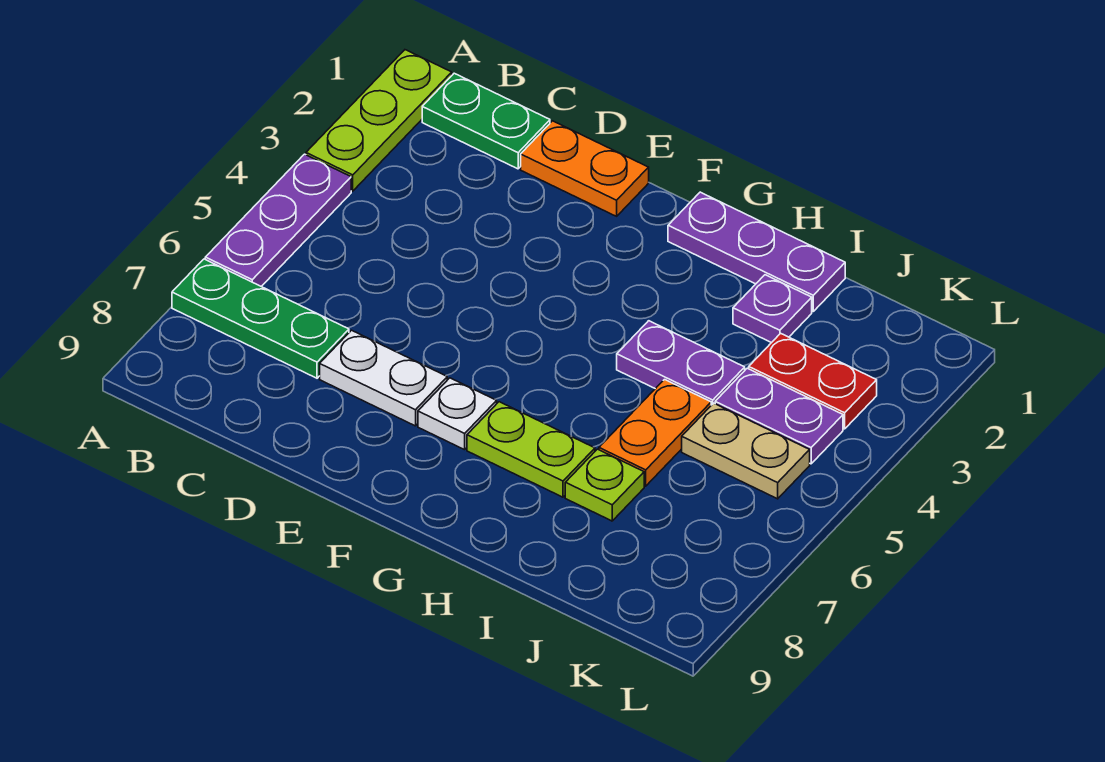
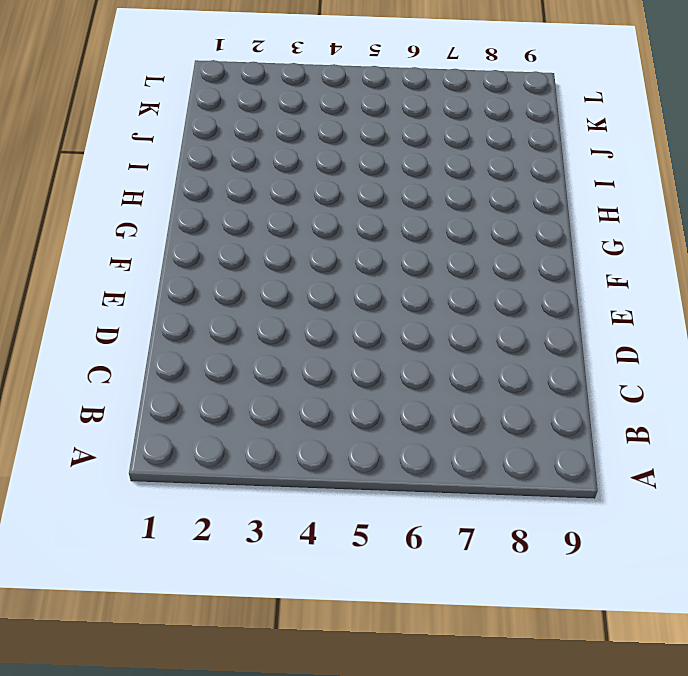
none -> lime plate A1:A3 level 1
none -> purple plate A4:A6 level 1
none -> green plate A7:C7 level 1

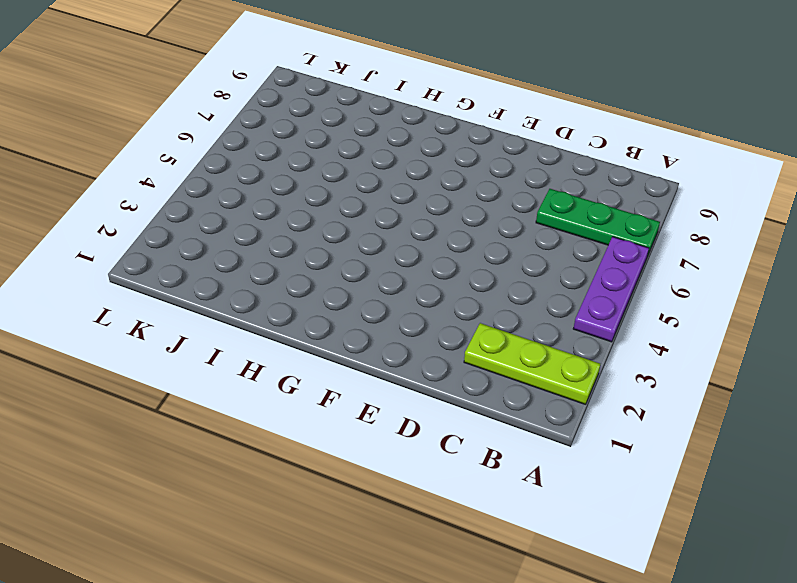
lime plate A2:C2 level 1 -> lime plate A1:A3 level 1
none -> green plate B1:C1 level 1
none -> orange plate D1:E1 level 1
none -> white plate D7:E7 level 1

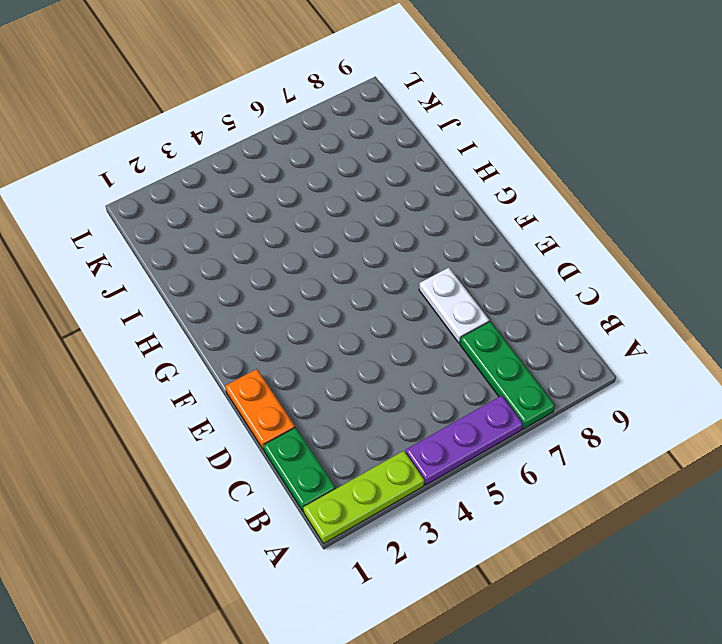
none -> white plate F7 level 1
none -> purple plate G1:I1 level 1
none -> lime plate G7:H7 level 1

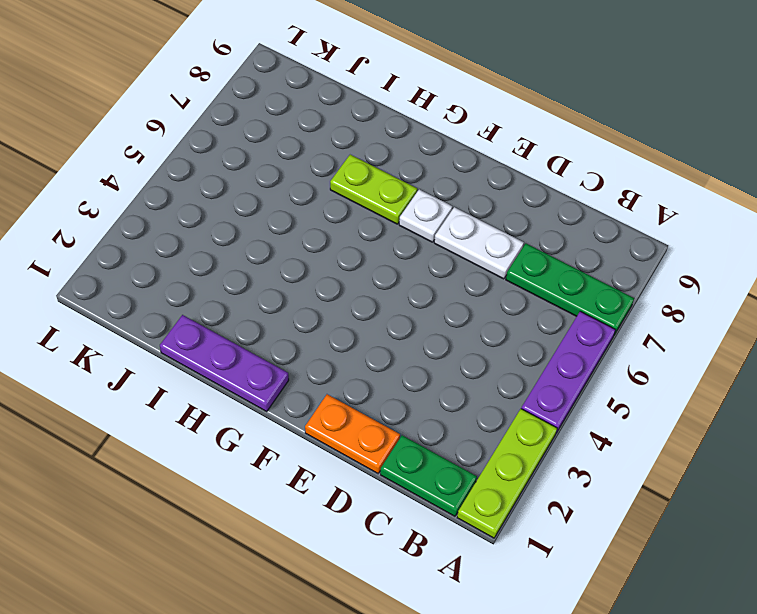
none -> purple plate H4:I4 level 1
none -> purple plate I2 level 1
none -> orange plate I5:I6 level 1

